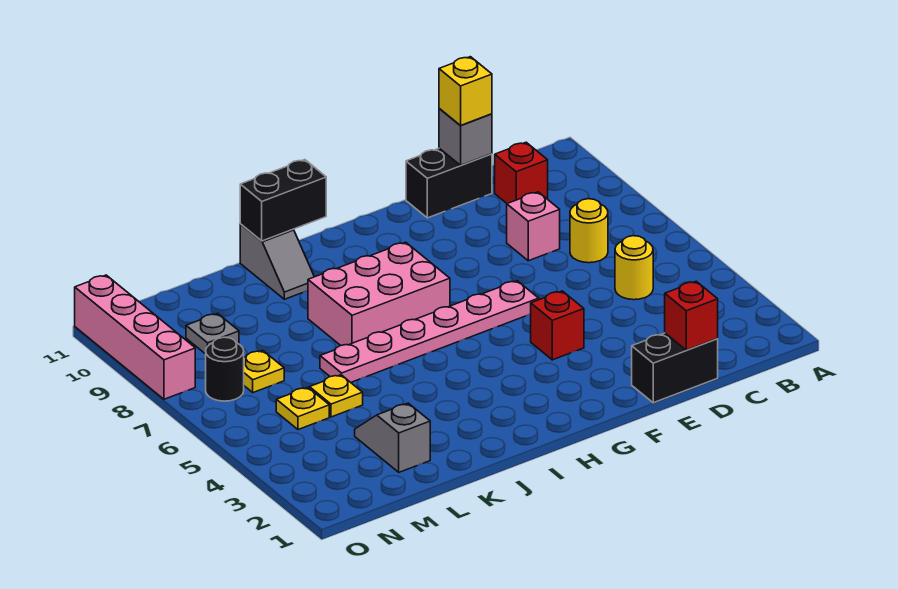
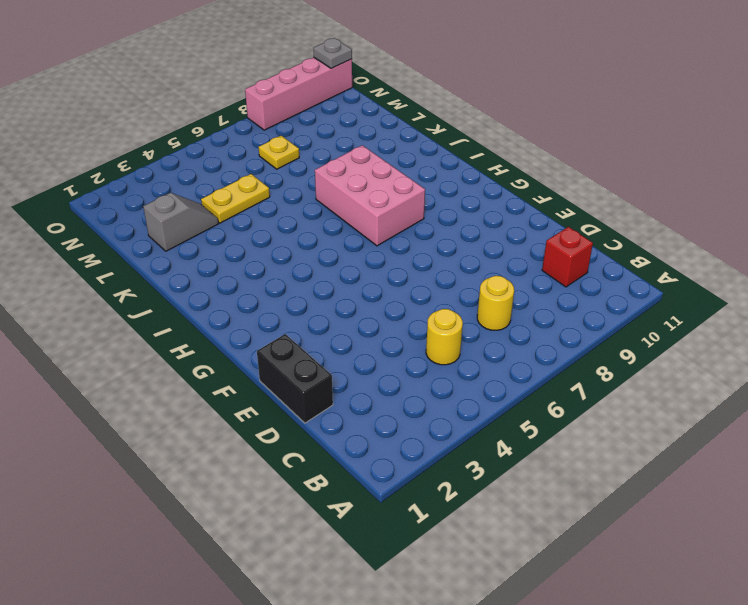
yellow plate L4:L5 level 1 -> yellow plate L5 level 1
grey plate O11 level 2 -> grey plate M9 level 1
none -> pink brick D8 level 1
none -> black brick D11:E11 level 1
none -> red brick F4 level 1

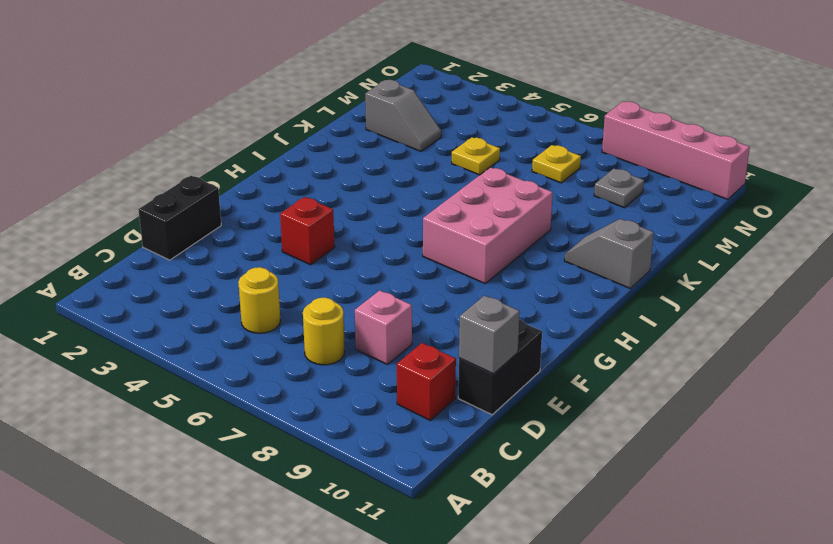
none -> pink plate F6:K6 level 1
none -> yellow plate M5 level 1
none -> black round brick N7 level 1

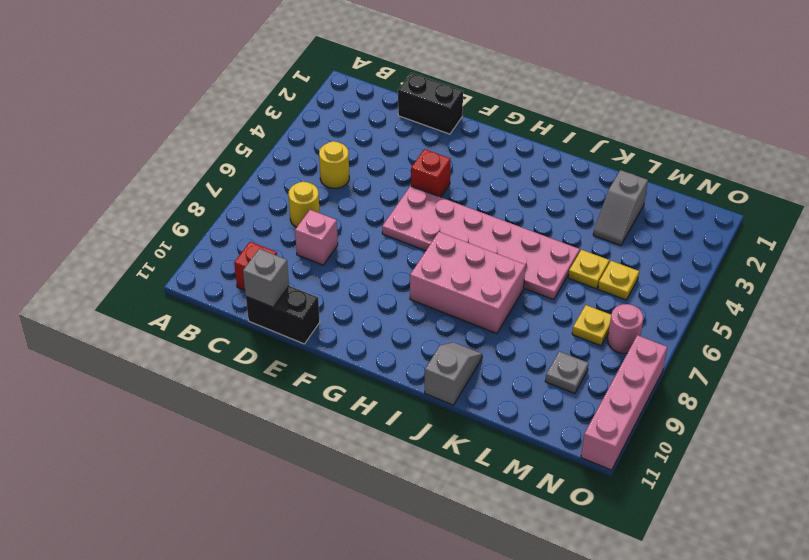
pink plate F5:K6 level 1 -> pink plate F6:K6 level 1
pink round brick N7 level 1 -> black round brick N7 level 1
none -> red brick D1 level 2
none -> black brick I11:J11 level 2
none -> yellow brick D11 level 3

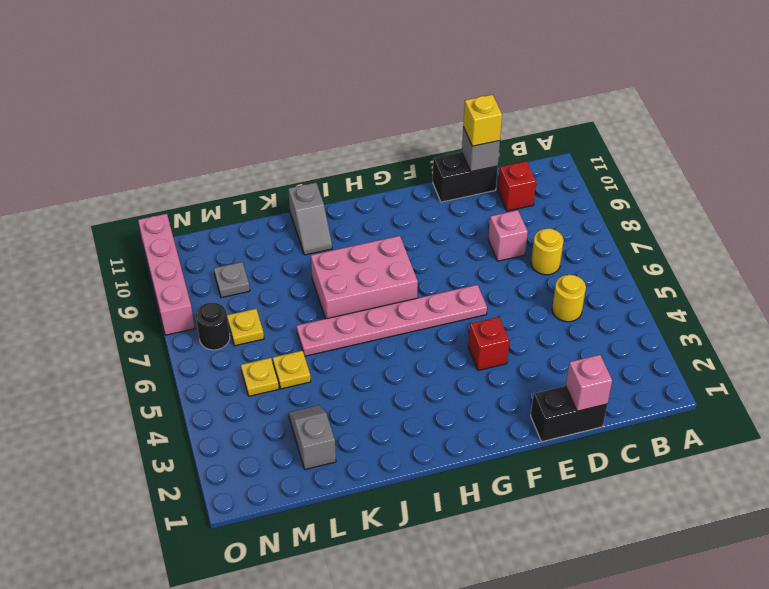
pink brick D1 level 2 -> red brick D1 level 2
none -> black brick I11:J11 level 2

